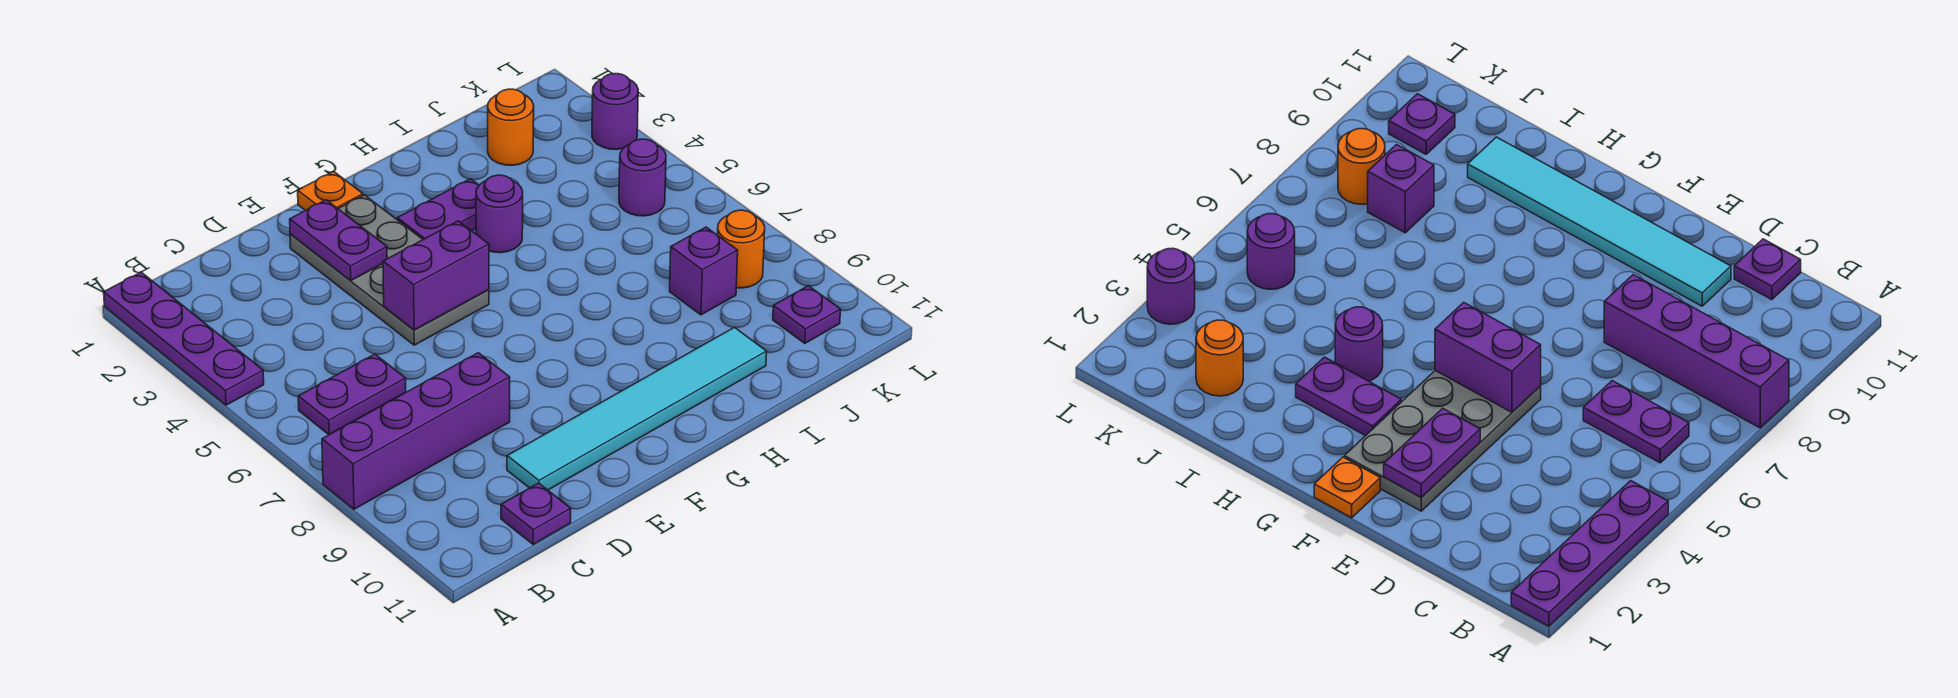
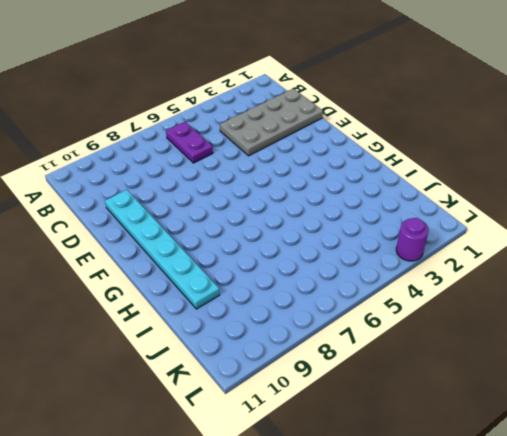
grey plate C1:D4 level 1 -> grey plate E2:F5 level 1
cyan plate D10:I10 level 1 -> cyan tile D10:I10 level 1
none -> purple plate A1:A4 level 1
none -> purple brick A8:D8 level 1
none -> purple plate C11 level 1

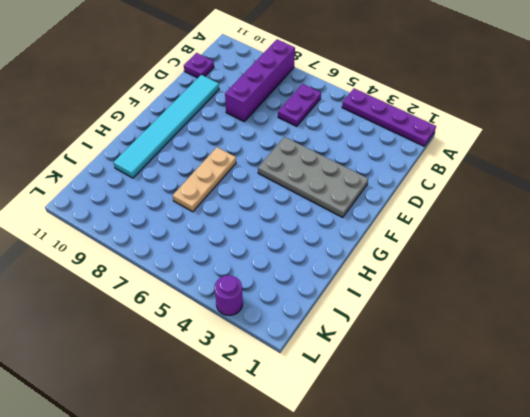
tan plate G7:I7 level 1 -> none
none -> orange plate F1 level 1
none -> purple plate G3:H3 level 1
none -> purple round brick H4 level 1

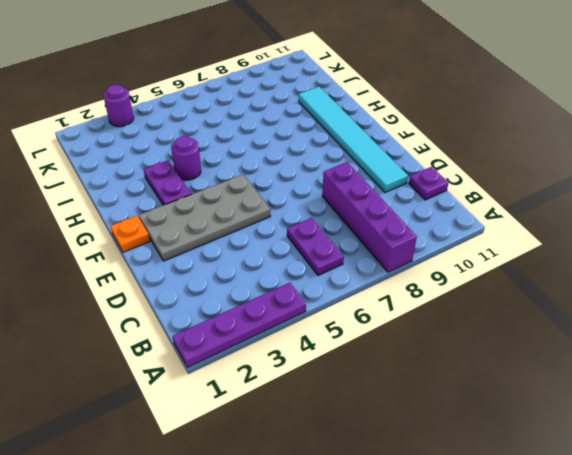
none -> orange round brick J2 level 1
none -> purple brick J8 level 1
none -> purple round brick K5 level 1

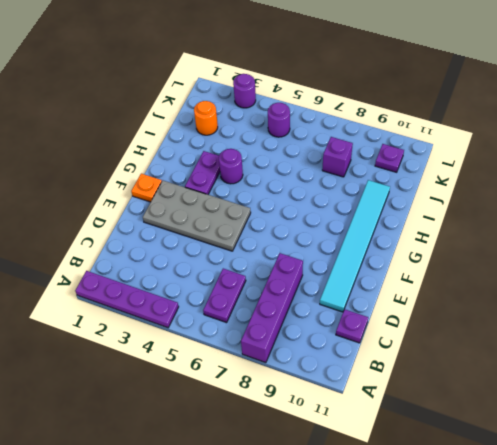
none -> orange round brick K8 level 1
none -> purple plate E2:E3 level 2
none -> purple brick E5:F5 level 2

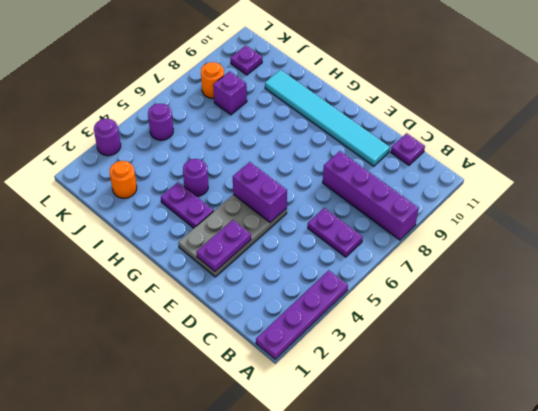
none -> orange plate F1 level 1

